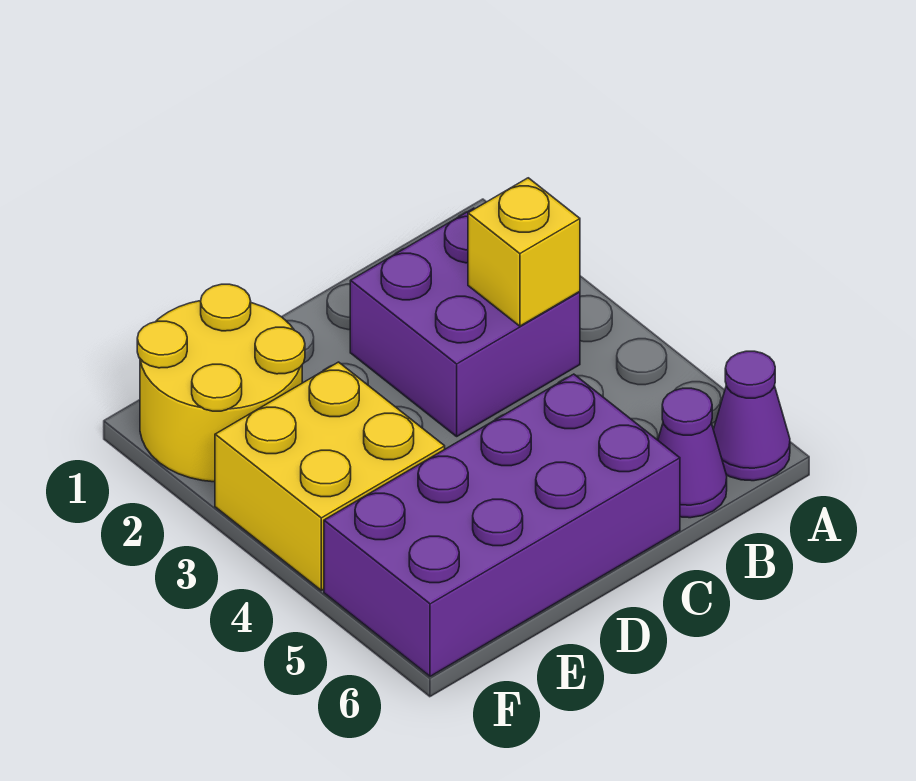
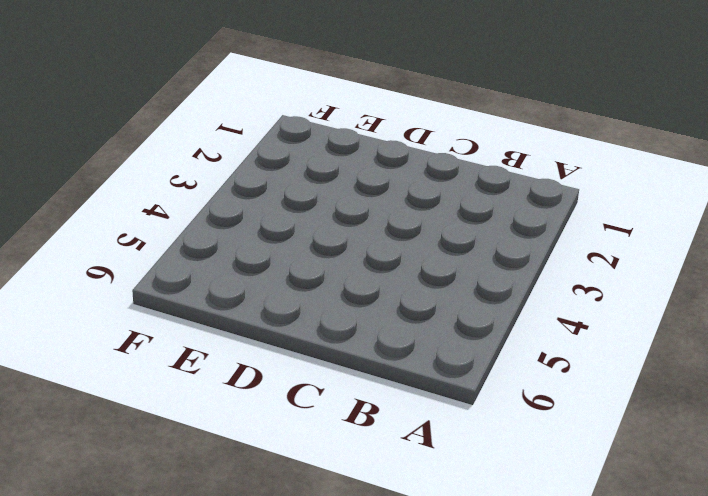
none -> purple cone A6 level 1
none -> purple brick B2:C3 level 1

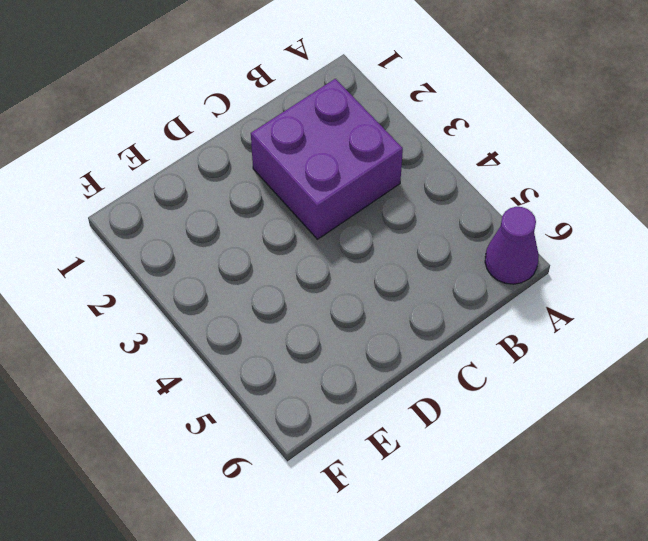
none -> purple cone B6 level 1
none -> purple brick C5:F6 level 1

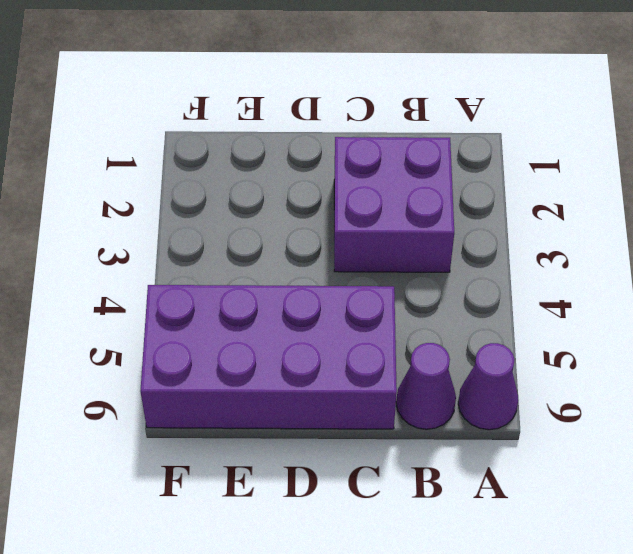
none -> yellow round brick E1:F2 level 1
none -> yellow brick E3:F4 level 1

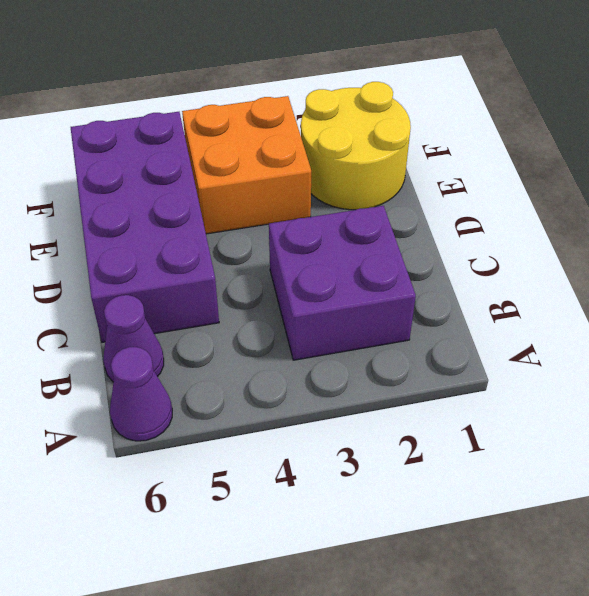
orange brick E3:F4 level 1 -> yellow brick E3:F4 level 1
none -> yellow brick B3 level 2

